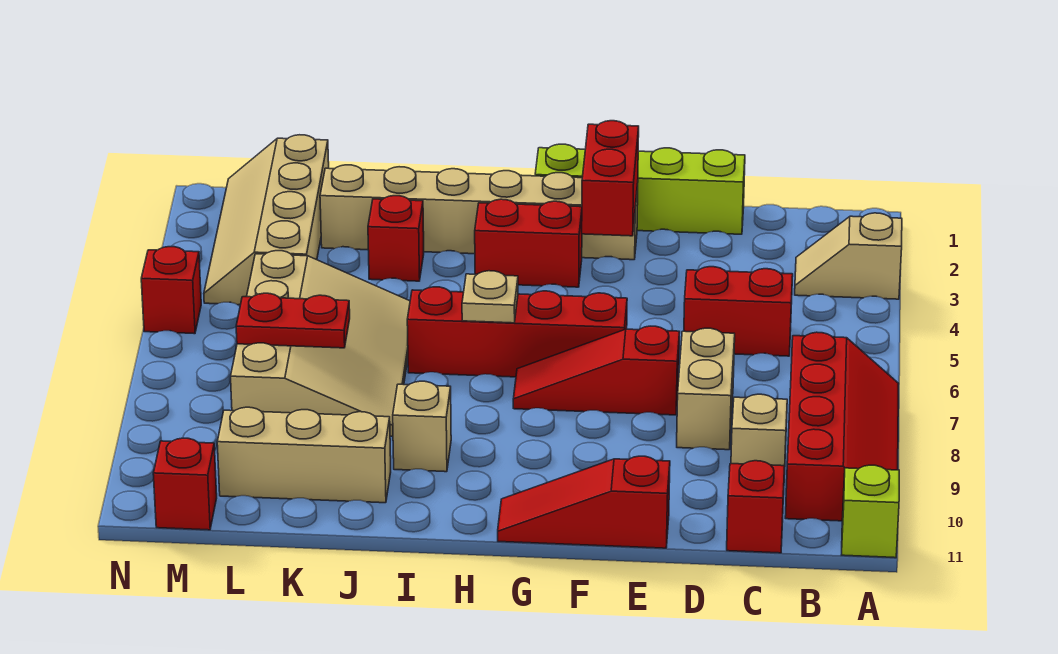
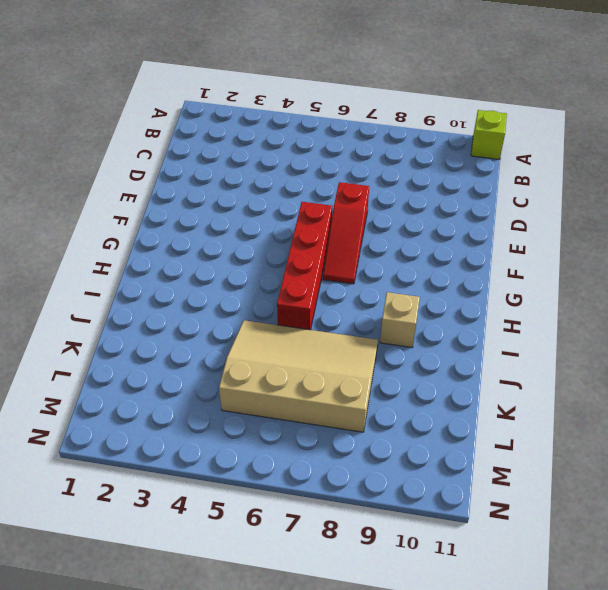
none -> tan slope A3:B3 level 1 top A
none -> red slope A7:B10 level 1 top B
none -> red brick C5:D5 level 1

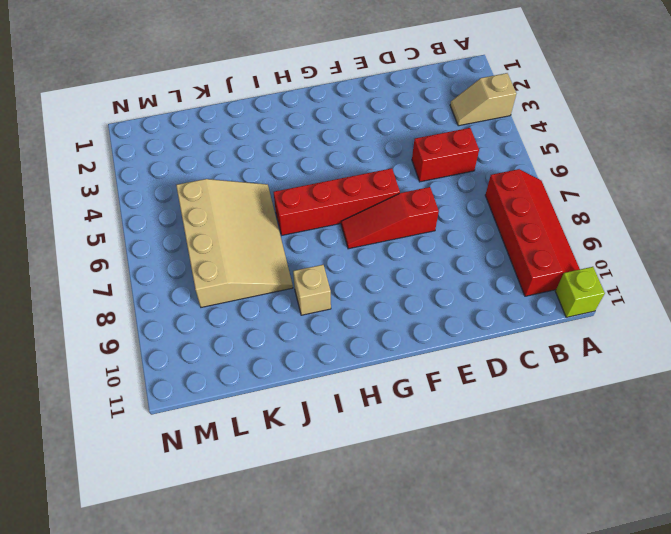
none -> tan brick C9 level 1
none -> red brick C11 level 1
none -> lime brick D1:G1 level 1

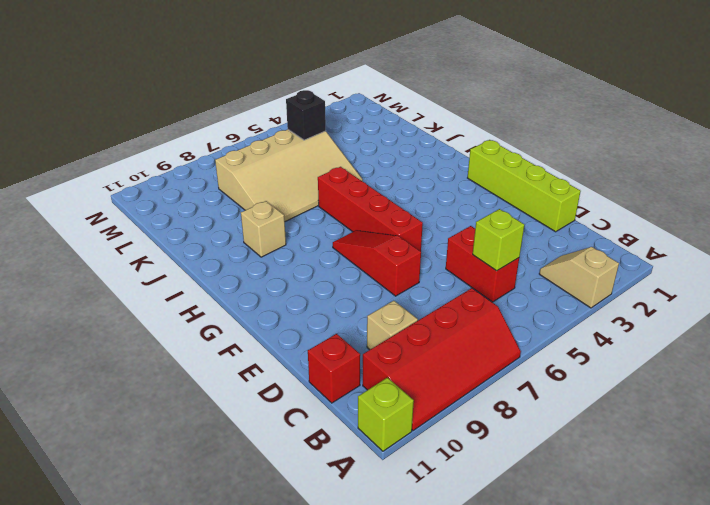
lime brick C5 level 2 -> none
black brick L5 level 2 -> none
none -> tan brick D7:D8 level 1
none -> red slope E11:G11 level 1 top E
none -> tan brick F2:K2 level 1

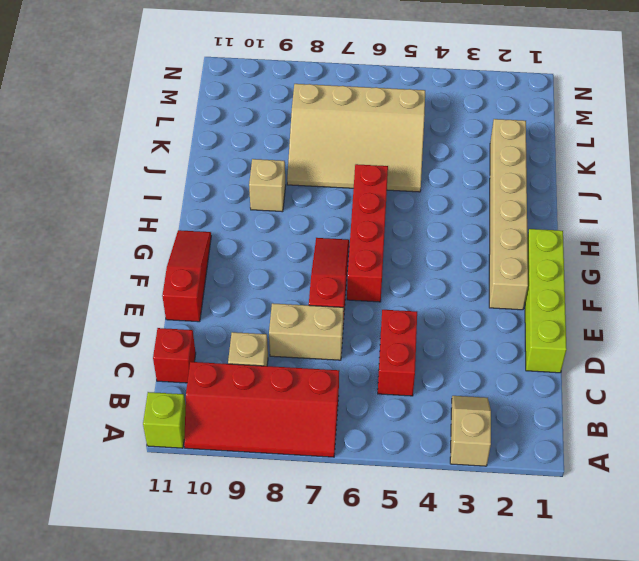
none -> red brick G3:H3 level 1
none -> red brick J3 level 1
none -> tan brick J10:L10 level 1

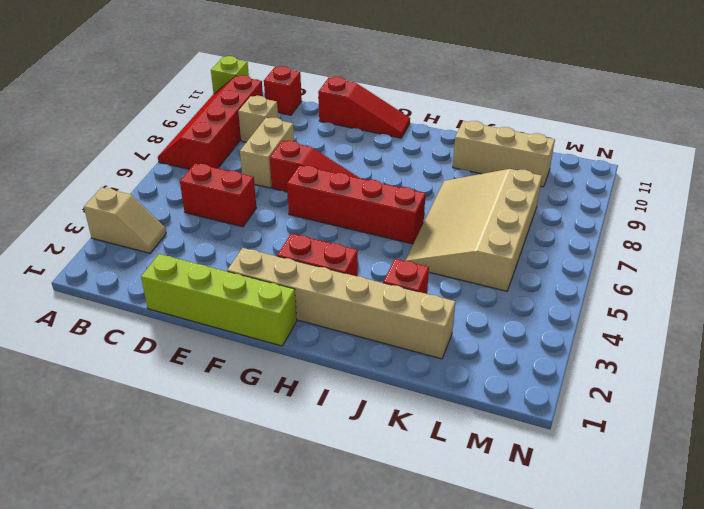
none -> tan brick I9 level 1
none -> tan slope L1:M4 level 1 top L
none -> red brick M11 level 1

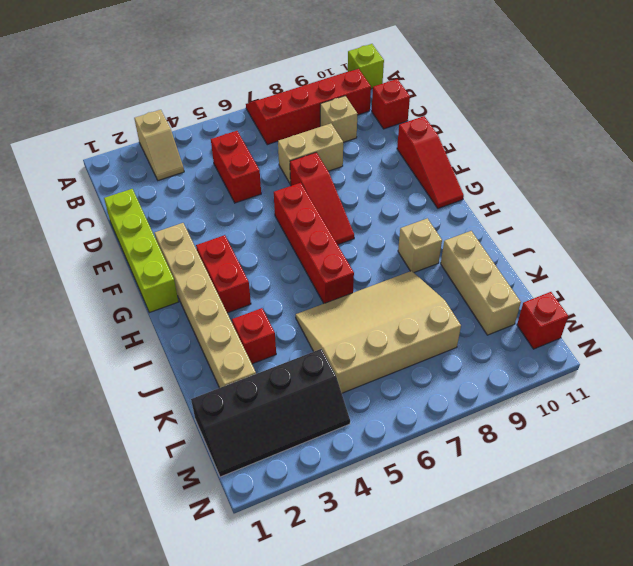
black slope L1:M4 level 1 top L -> tan slope L1:M4 level 1 top L
none -> red brick N5 level 1
none -> red brick F2:F3 level 2
none -> tan plate H6 level 2

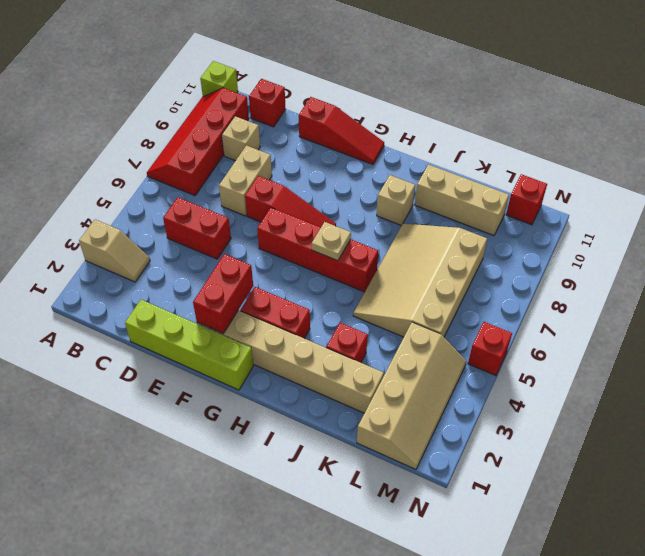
none -> red plate K7:L7 level 2

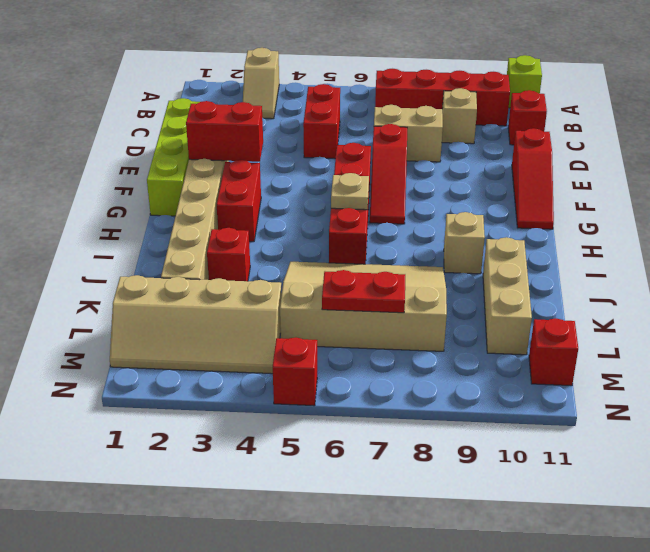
red plate L6:L7 level 2 -> red plate K7:L7 level 2

